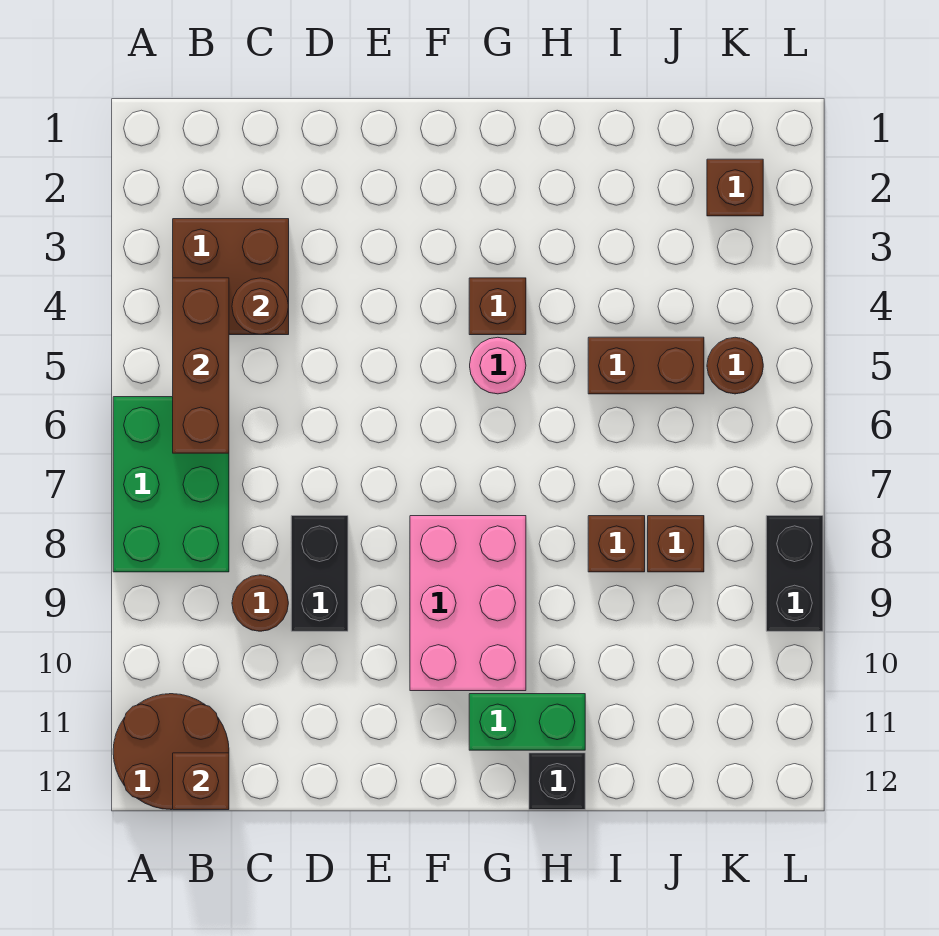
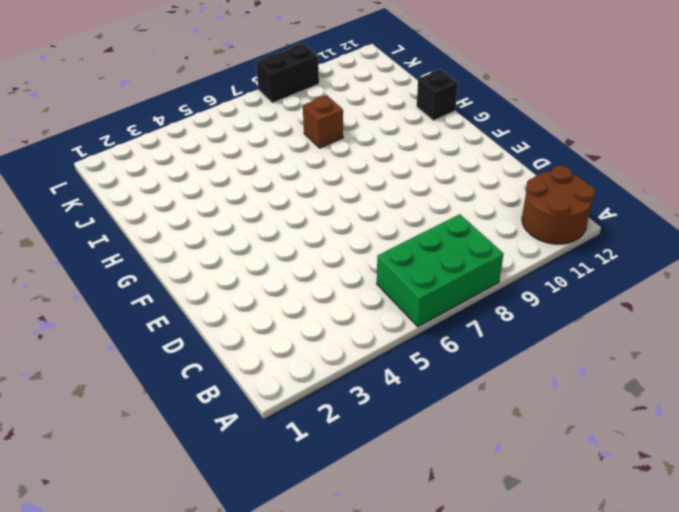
none -> brown brick B3:C4 level 1
none -> brown round brick C9 level 1
none -> black brick D8:D9 level 1

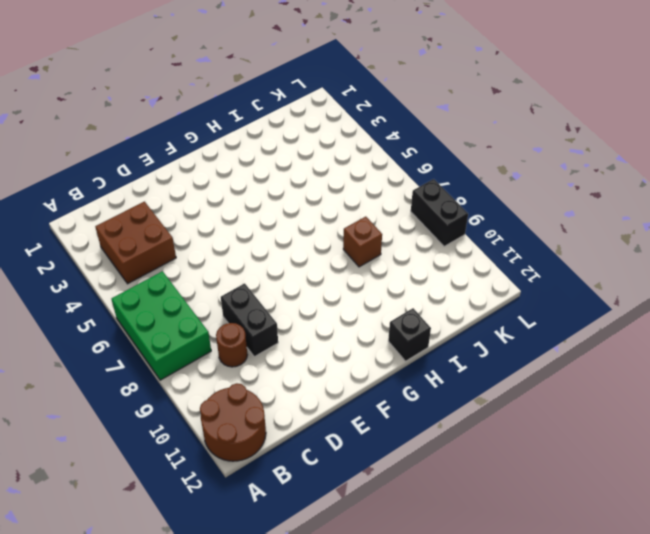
none -> pink brick F8:G10 level 1
none -> brown brick G4 level 1
none -> pink round brick G5 level 1

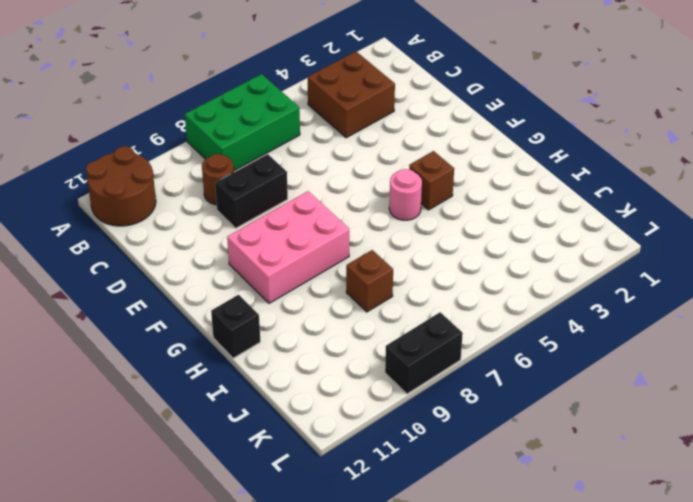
none -> green brick G11:H11 level 1
none -> brown brick I5:J5 level 1
none -> brown brick J8 level 1

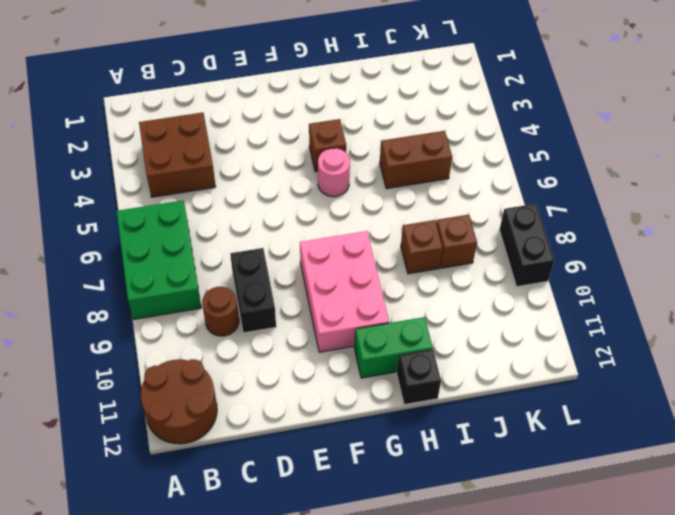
none -> brown brick K2 level 1
none -> brown round brick K5 level 1
none -> brown brick B4:B6 level 2

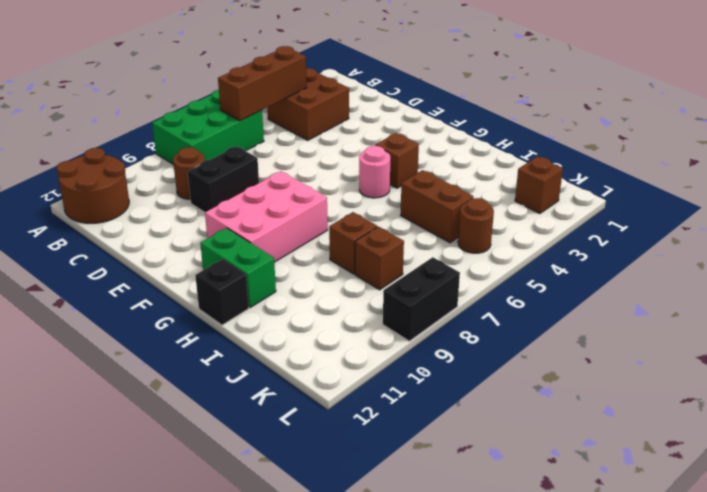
none -> brown brick B12 level 2
none -> brown round brick C4 level 2

